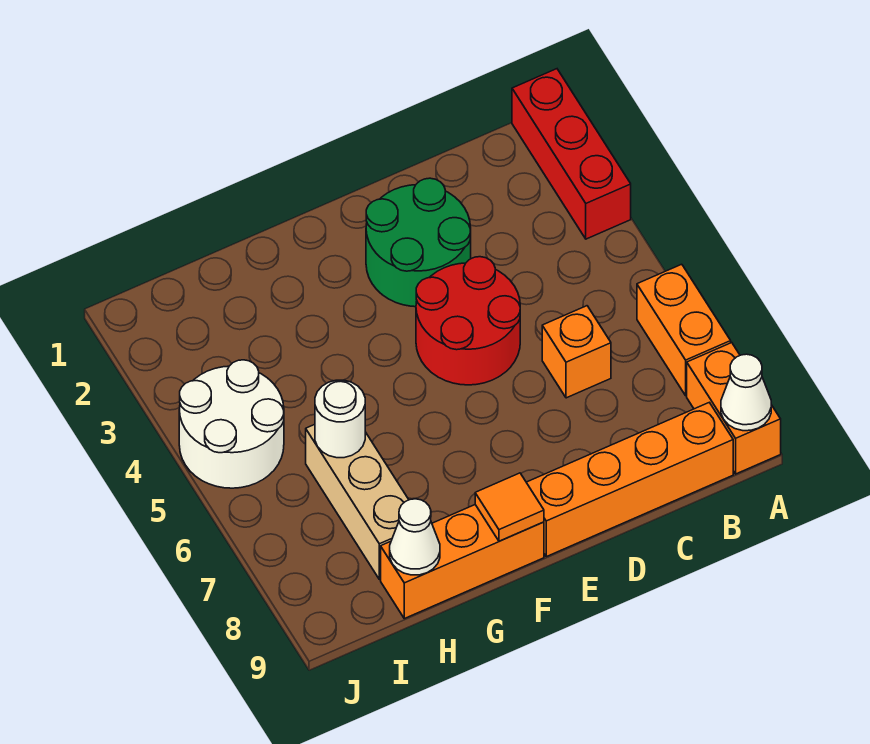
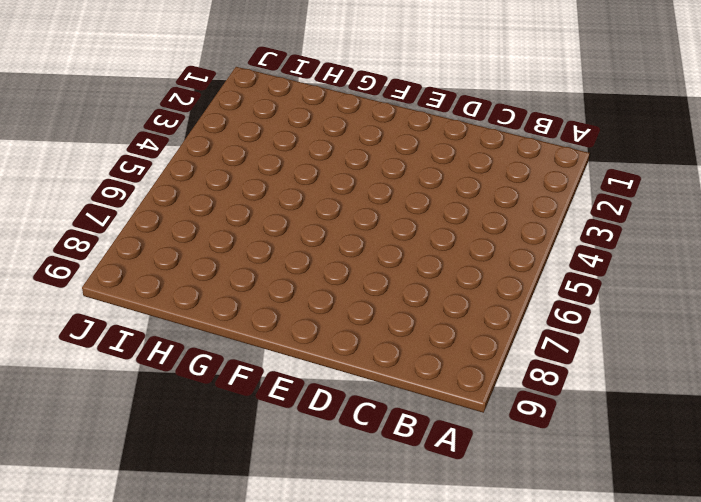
none -> red brick A1:A3 level 1
none -> orange brick A6:A7 level 1
none -> orange brick A8:A9 level 1

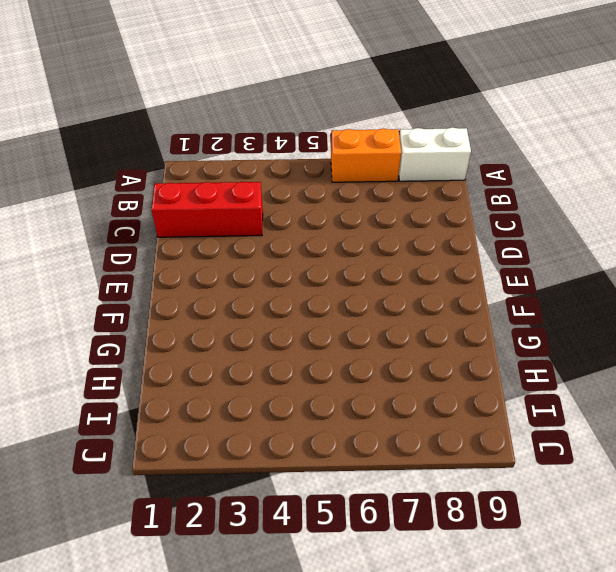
white brick A8:A9 level 1 -> orange brick A8:A9 level 1
red brick C1:C3 level 1 -> red brick A1:A3 level 1
none -> orange brick B9:E9 level 1
none -> orange brick C6 level 1
none -> green round brick D2:E3 level 1

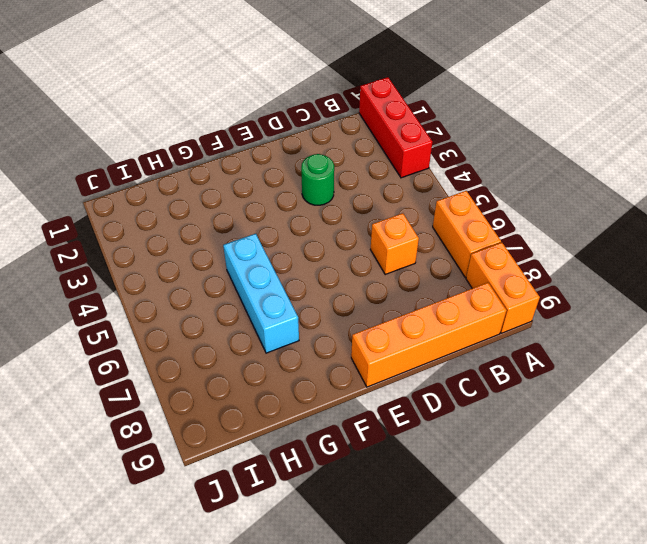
green round brick D3 level 1 -> green round brick D2:E3 level 1
cyan brick G5:G7 level 1 -> none
none -> red round brick D4:E5 level 1
none -> orange brick F9:H9 level 1
none -> tan brick H6:H8 level 1

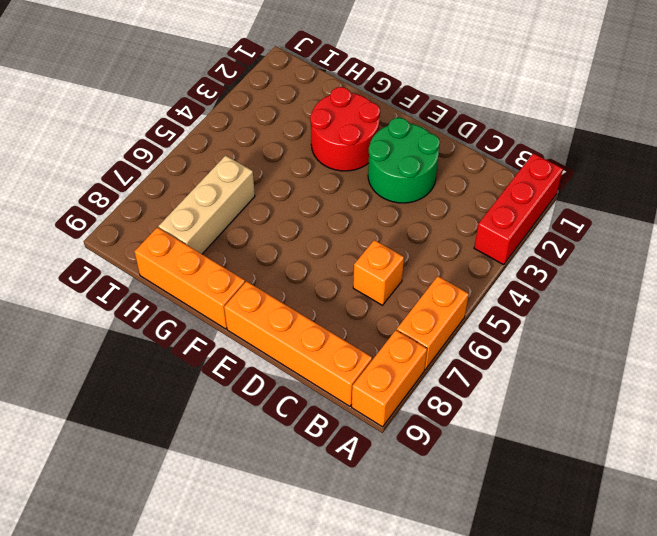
red round brick F2:G3 level 1 -> red round brick D4:E5 level 1
none -> white round brick I4:J5 level 1
none -> white cone A9 level 2
none -> orange tile F9 level 2

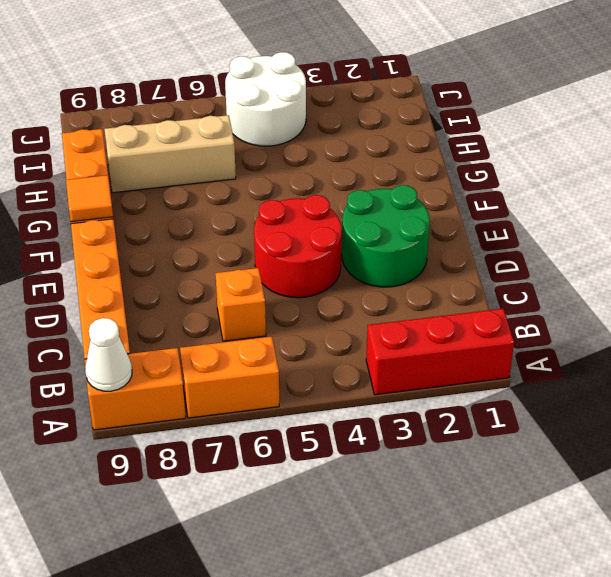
none -> white round brick H6 level 2
none -> white cone H9 level 2

